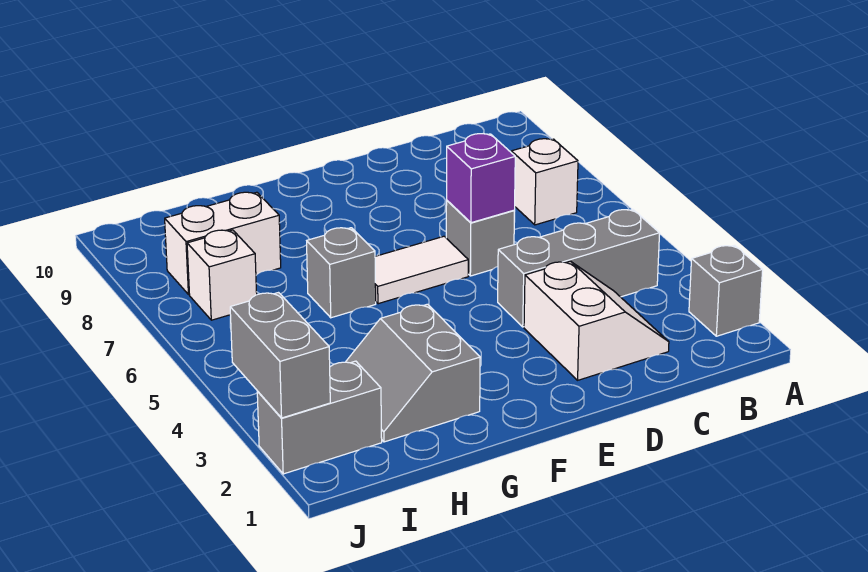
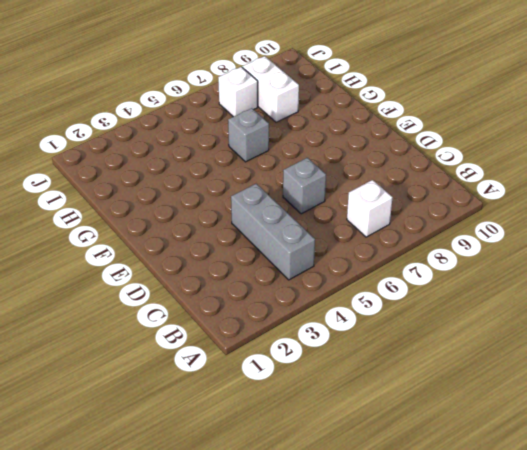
none -> grey brick A2 level 1
none -> white slope C2:D3 level 1 top D
none -> white tile E6:F6 level 1

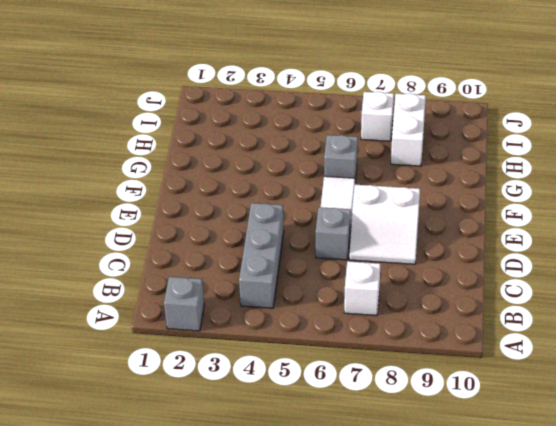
white slope D7:E8 level 1 top E -> white slope C2:D3 level 1 top D
none -> grey slope G2:H3 level 1 top G
none -> grey brick I2:J2 level 1
none -> purple brick D6 level 2

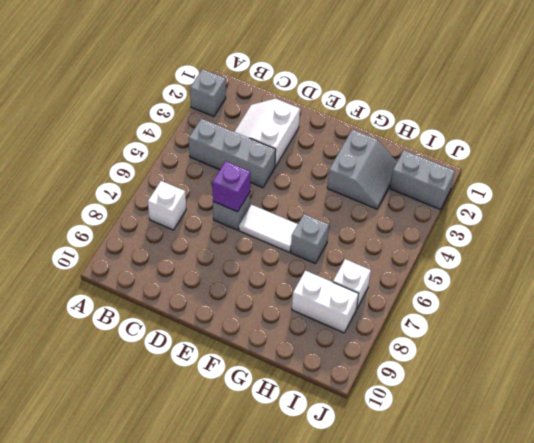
none -> grey brick J2:J3 level 2

